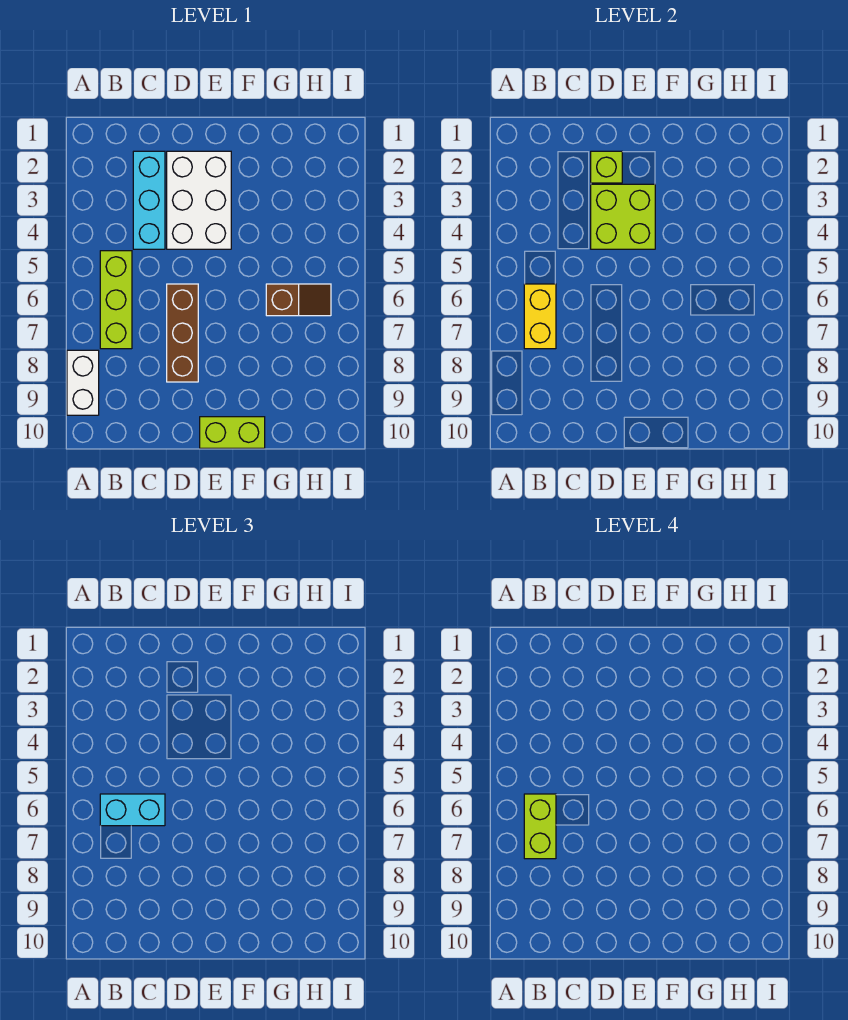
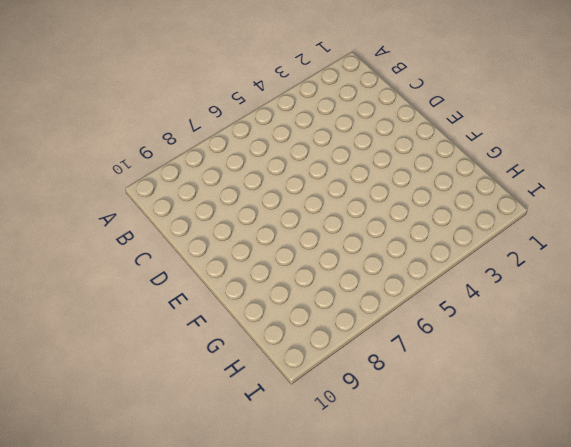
none -> white brick A8:A9 level 1
none -> lime brick B5:B7 level 1
none -> cyan brick C2:C4 level 1

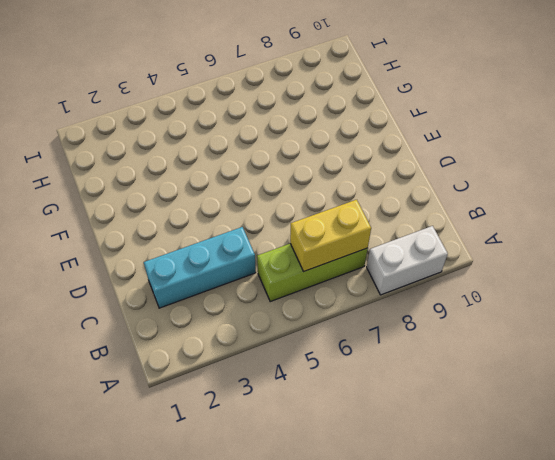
none -> white brick D2:E4 level 1
none -> brown brick D6:D8 level 1
none -> lime brick E10:F10 level 1

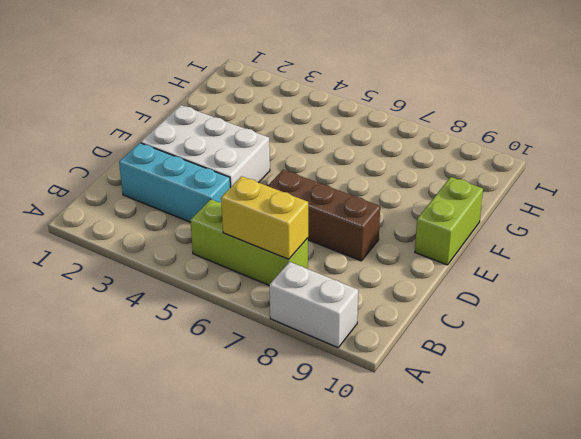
none -> brown slope G6:H6 level 1 top G
none -> lime brick D2 level 2
none -> lime brick D3:E4 level 2

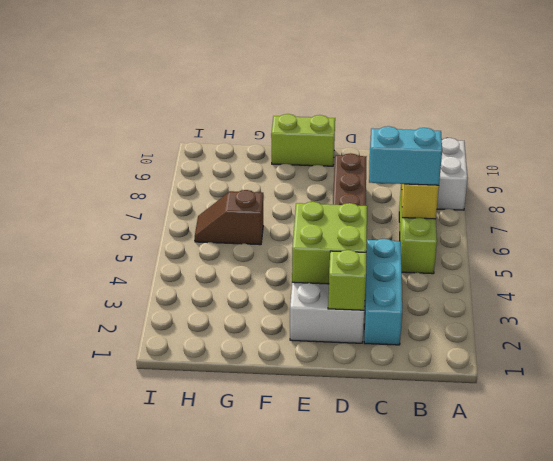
none -> lime brick B6:B7 level 4

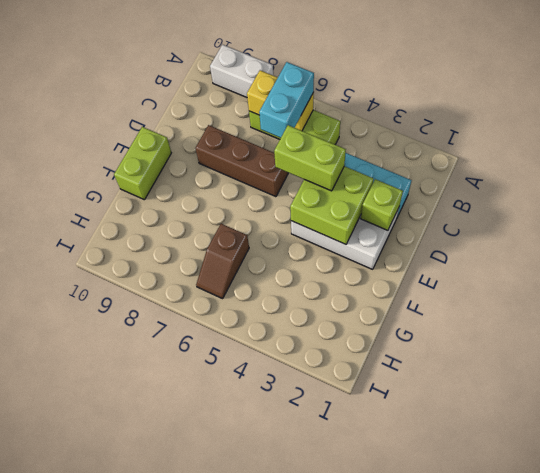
lime brick D4:D5 level 3 -> lime brick B6:B7 level 4

